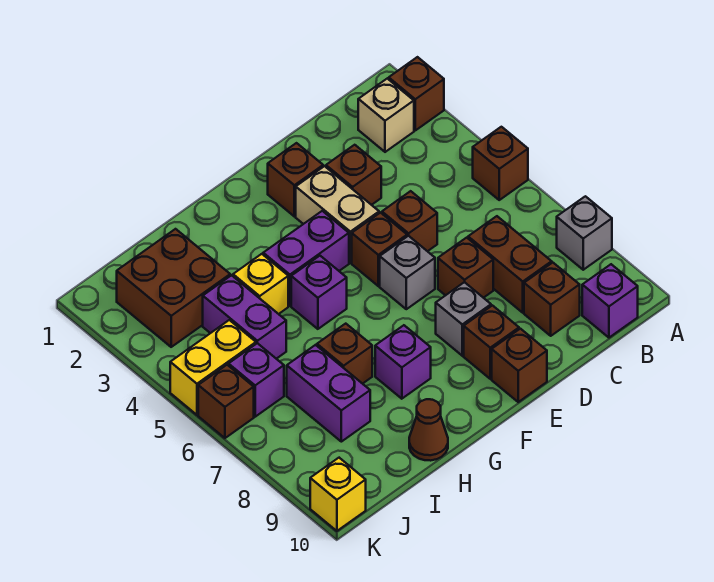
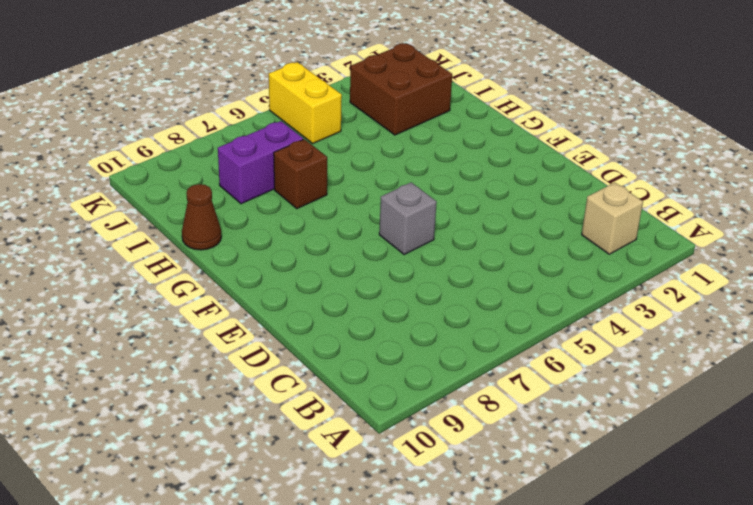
none -> brown brick A2 level 1
none -> brown brick A5 level 1
none -> grey brick A8 level 1
none -> purple brick B10 level 1

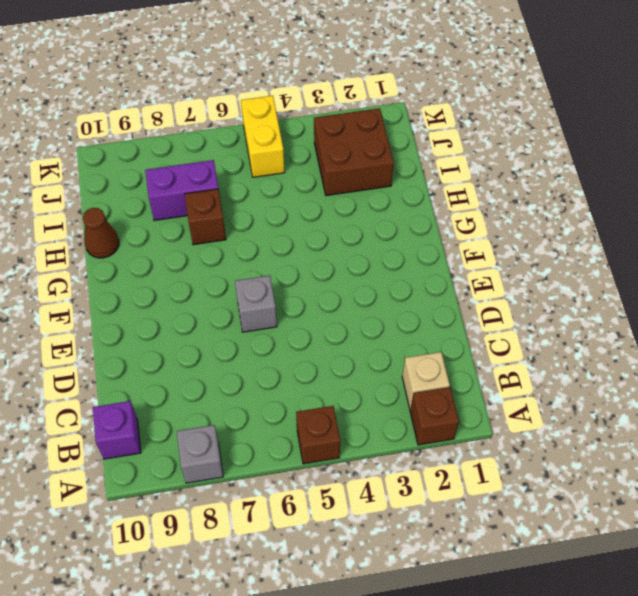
none -> brown brick C7:C8 level 1
none -> brown brick C9 level 1
none -> brown brick D3 level 1
none -> brown brick D5 level 1

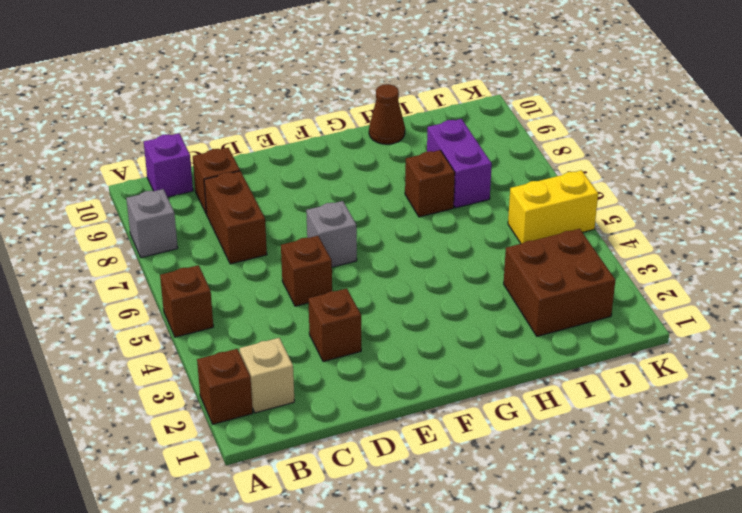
none -> brown brick D7 level 1
none -> brown brick E2 level 1
none -> tan brick E3:E4 level 1
none -> brown brick E5 level 1

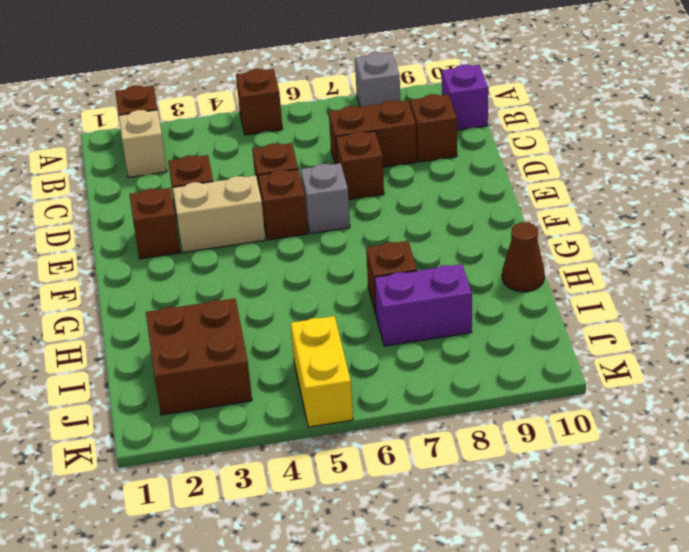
none -> grey brick E8 level 1
none -> brown brick E9 level 1
none -> brown brick E10 level 1
none -> purple brick F4:G4 level 1

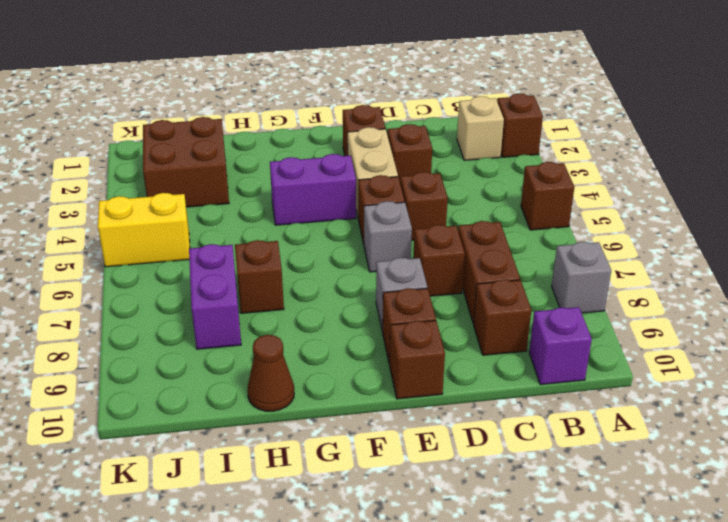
none -> purple brick G5 level 1
none -> purple brick G8 level 1
none -> yellow brick H4 level 1
none -> purple brick I4:I5 level 1

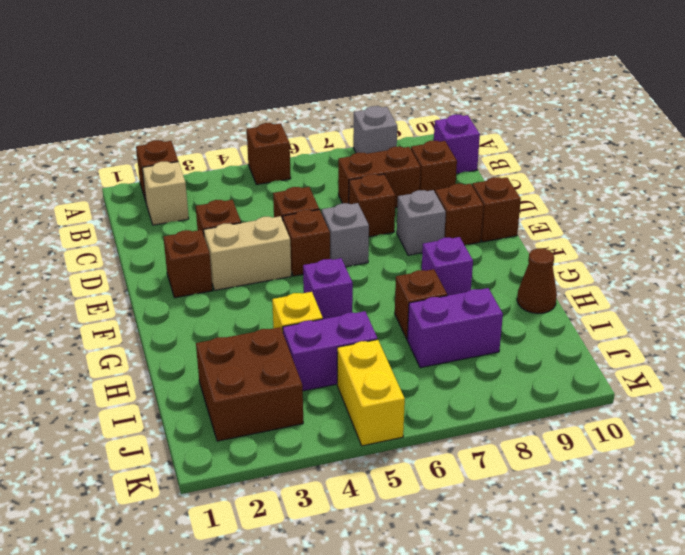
none -> purple brick F4:G4 level 1
none -> purple brick J6 level 1
none -> brown brick K6 level 1
none -> yellow brick K10 level 1

